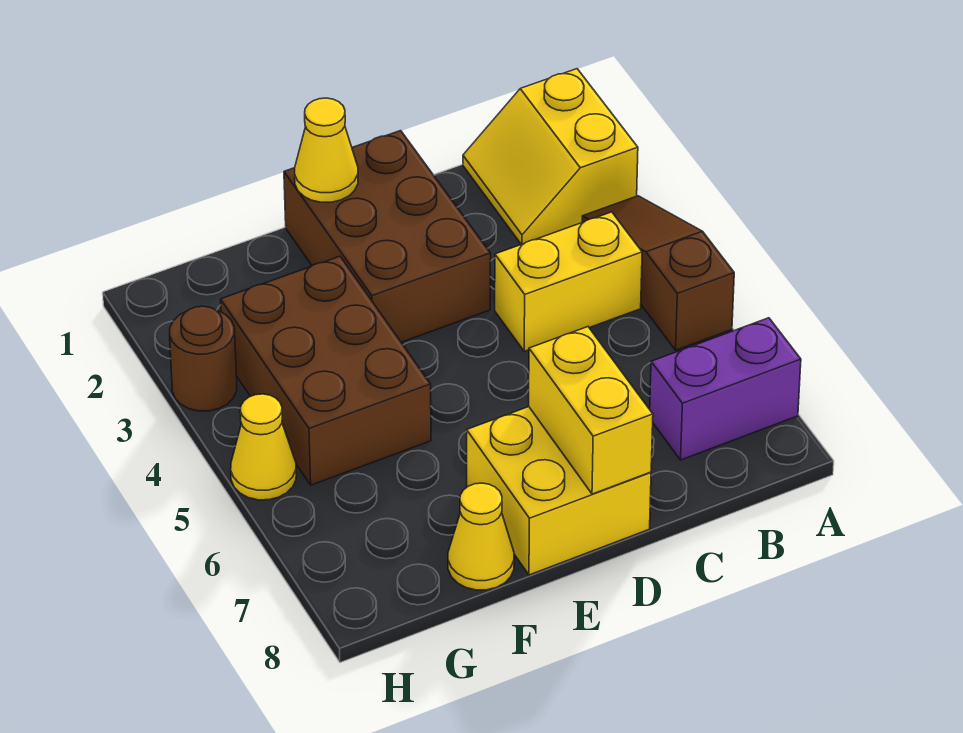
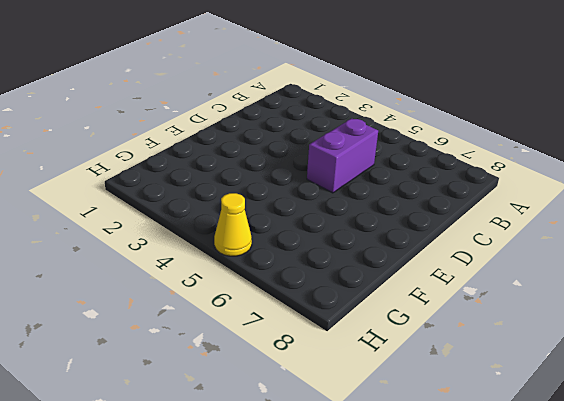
purple brick C5:D5 level 1 -> purple brick A7:B7 level 1
none -> yellow slope A1:B2 level 1 top A
none -> brown slope A3:A5 level 1 top 5
none -> yellow brick B4:C4 level 1

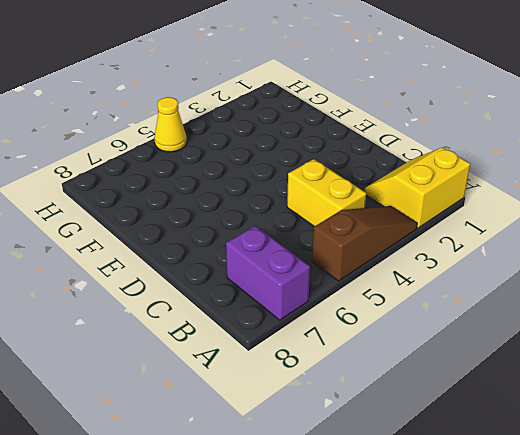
none -> brown brick D1:E3 level 1
none -> yellow brick D7:E8 level 1
none -> brown brick F3:G5 level 1

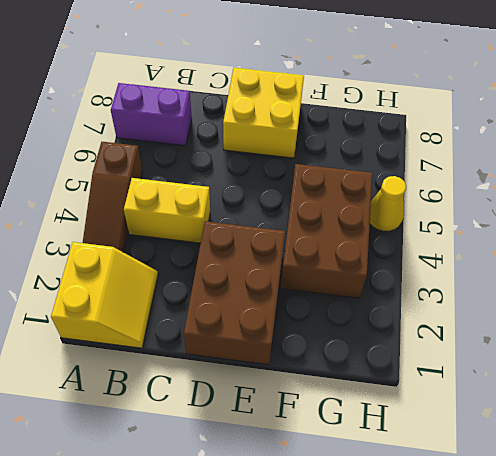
none -> yellow cone F8 level 1
none -> brown round brick H3 level 1
none -> yellow brick D7:D8 level 2

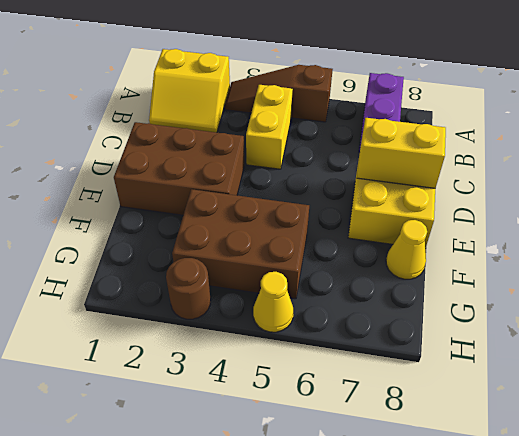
none -> yellow cone E1 level 2

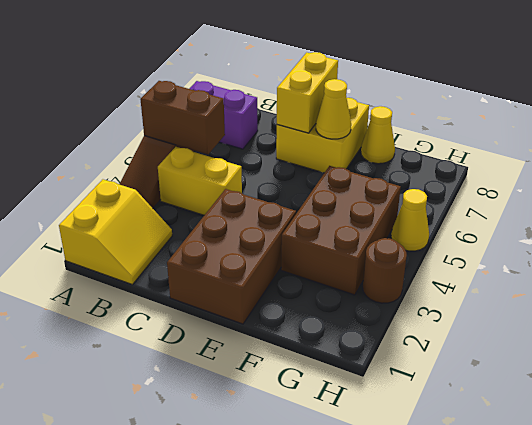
brown brick A5:B5 level 2 -> none
yellow cone E7 level 2 -> yellow cone E1 level 2

